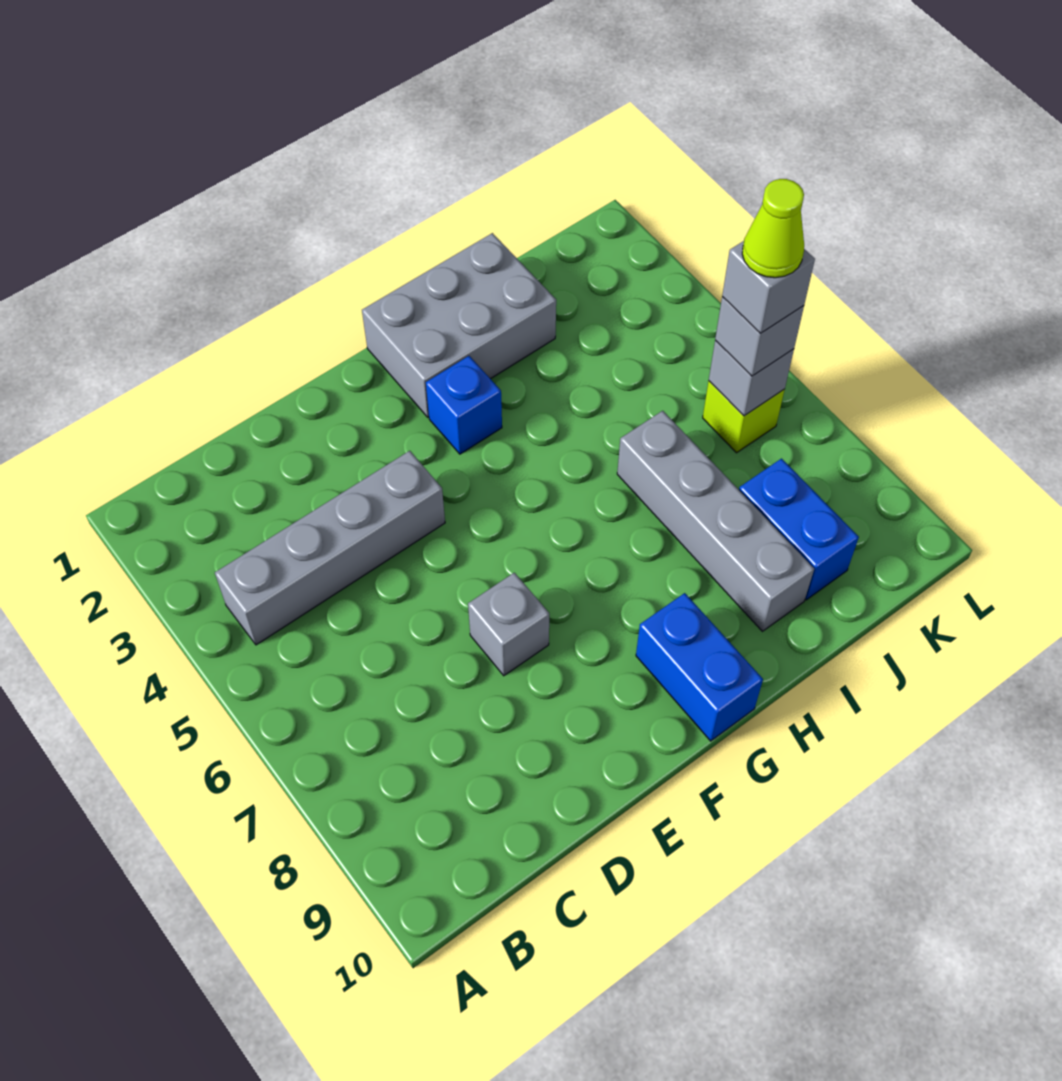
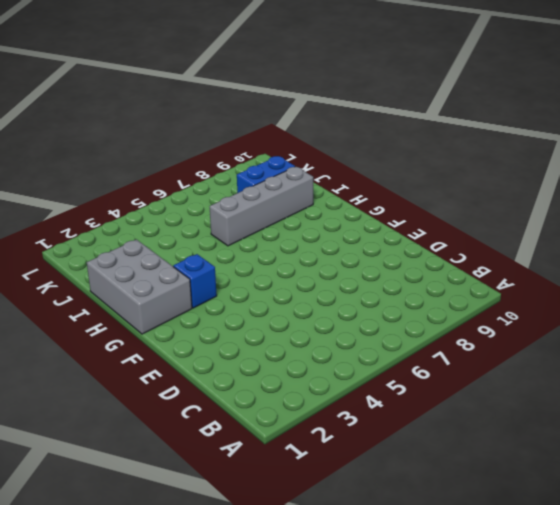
none -> grey brick B4:E4 level 1
none -> grey brick E7 level 1
none -> blue brick G9:G10 level 1

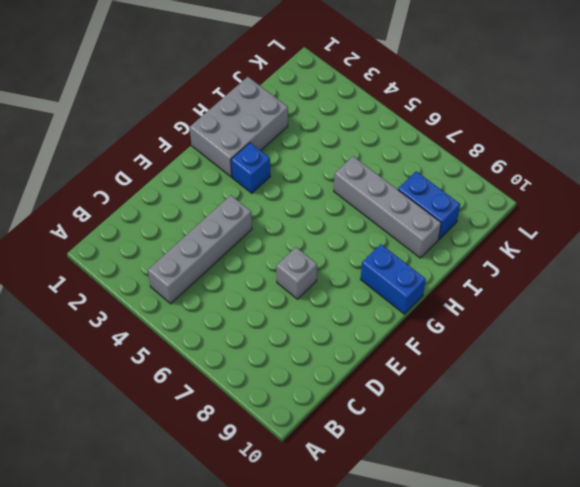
none -> lime brick K6 level 1
none -> grey brick K6 level 2
none -> grey brick K6 level 3

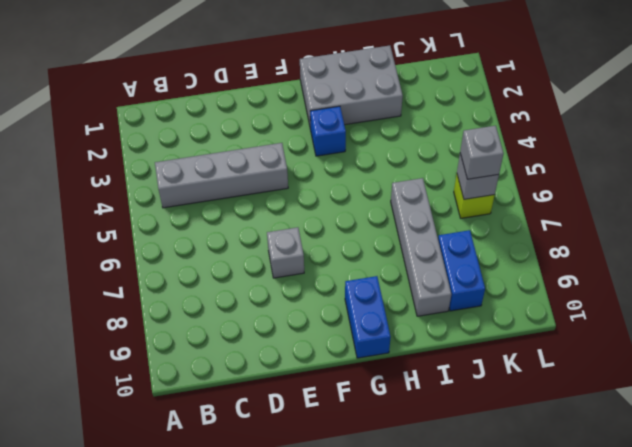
none -> grey brick K6 level 4
none -> lime cone K6 level 5

